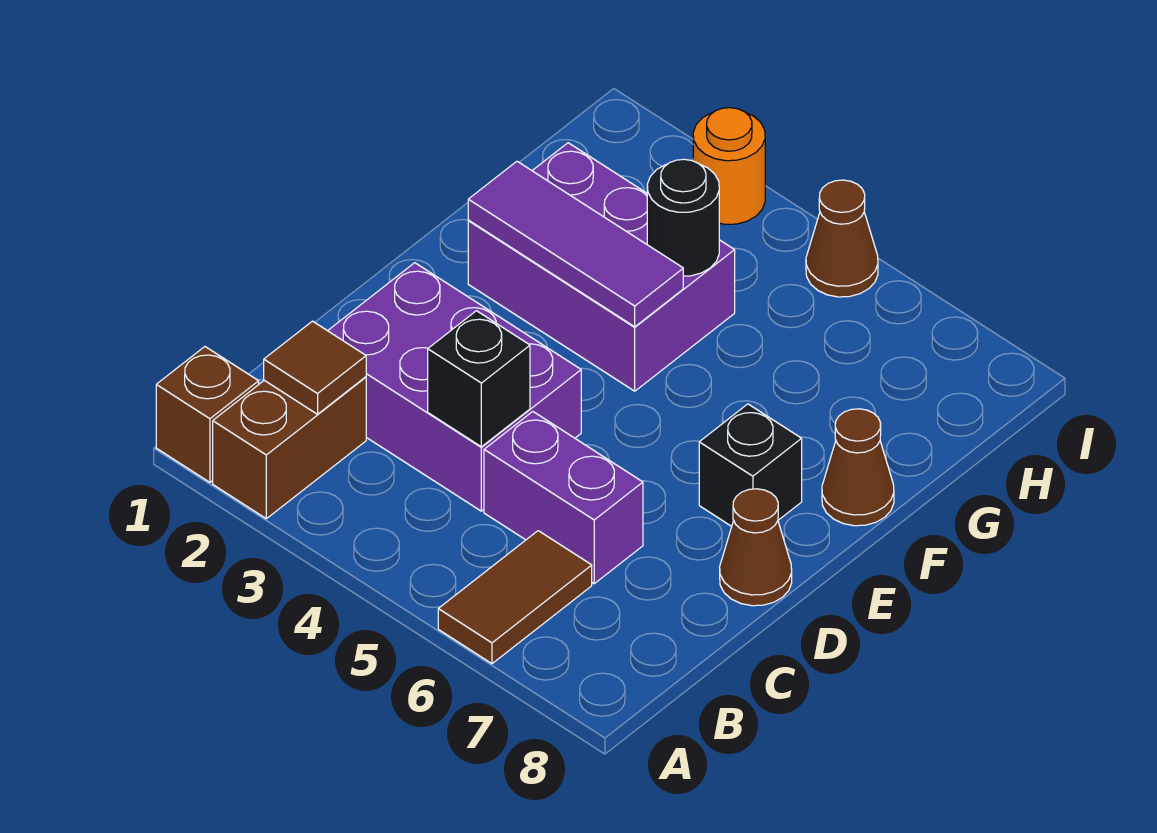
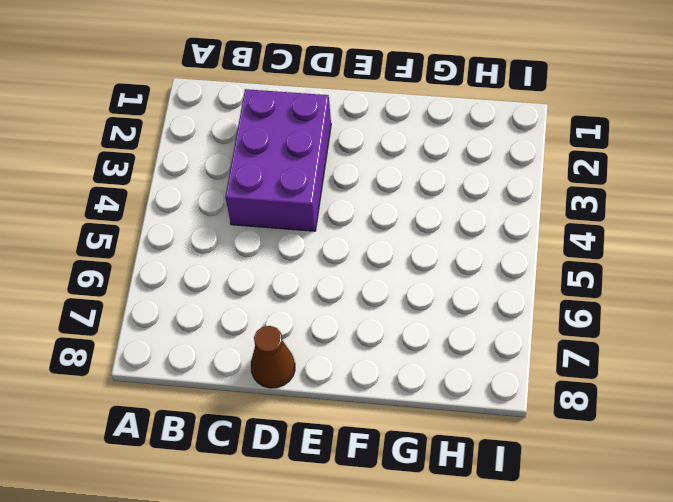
none -> brown brick A1 level 1
none -> brown brick A2:B2 level 1
none -> brown tile A6:B6 level 1

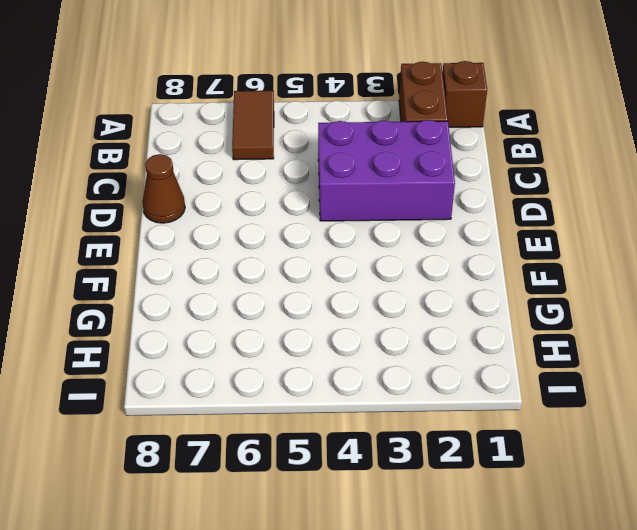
none -> purple brick C5:C6 level 1
none -> black brick E7 level 1
none -> purple brick F2:G4 level 1

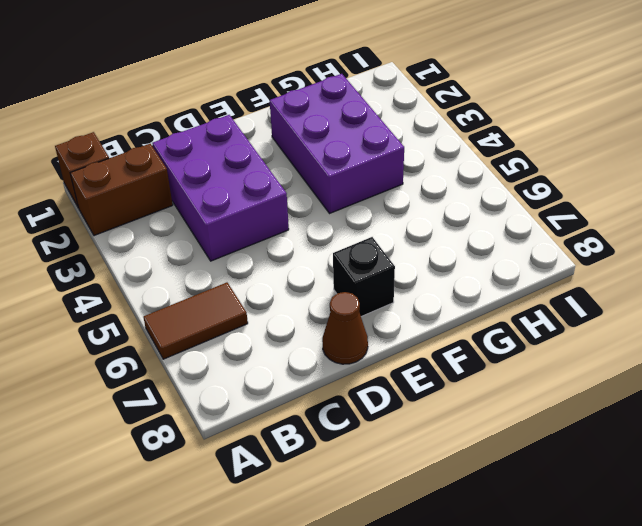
none -> purple brick C5:C6 level 1
none -> brown cone F8 level 1
none -> orange round brick I3 level 1

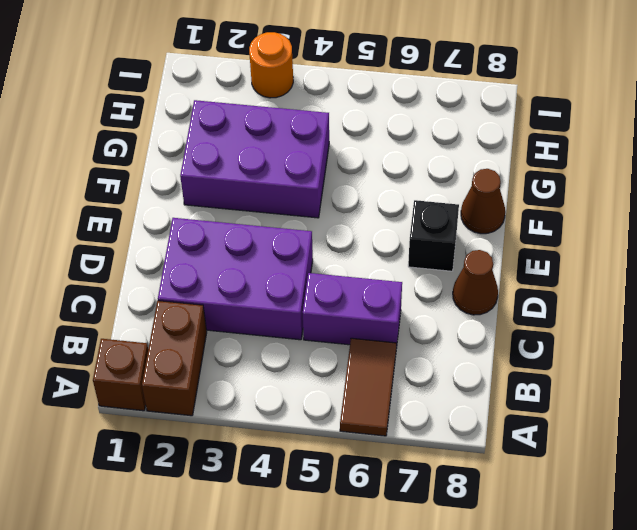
none -> brown cone I5 level 1
none -> brown tile B2 level 2
none -> black brick C4 level 2

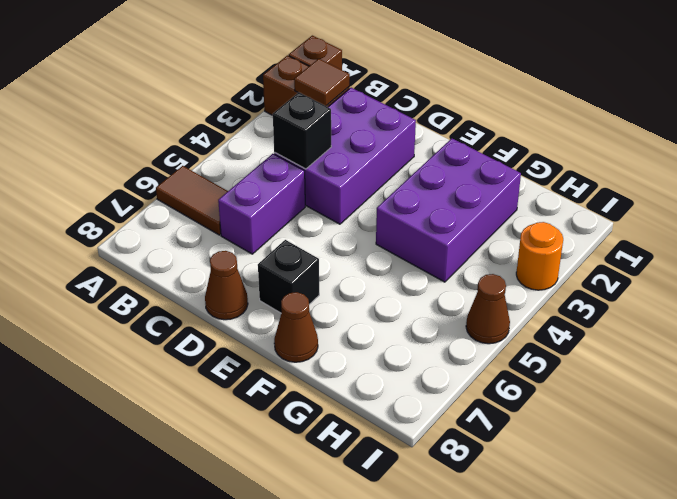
none -> purple tile F2:F4 level 2
none -> black round brick G4 level 2

